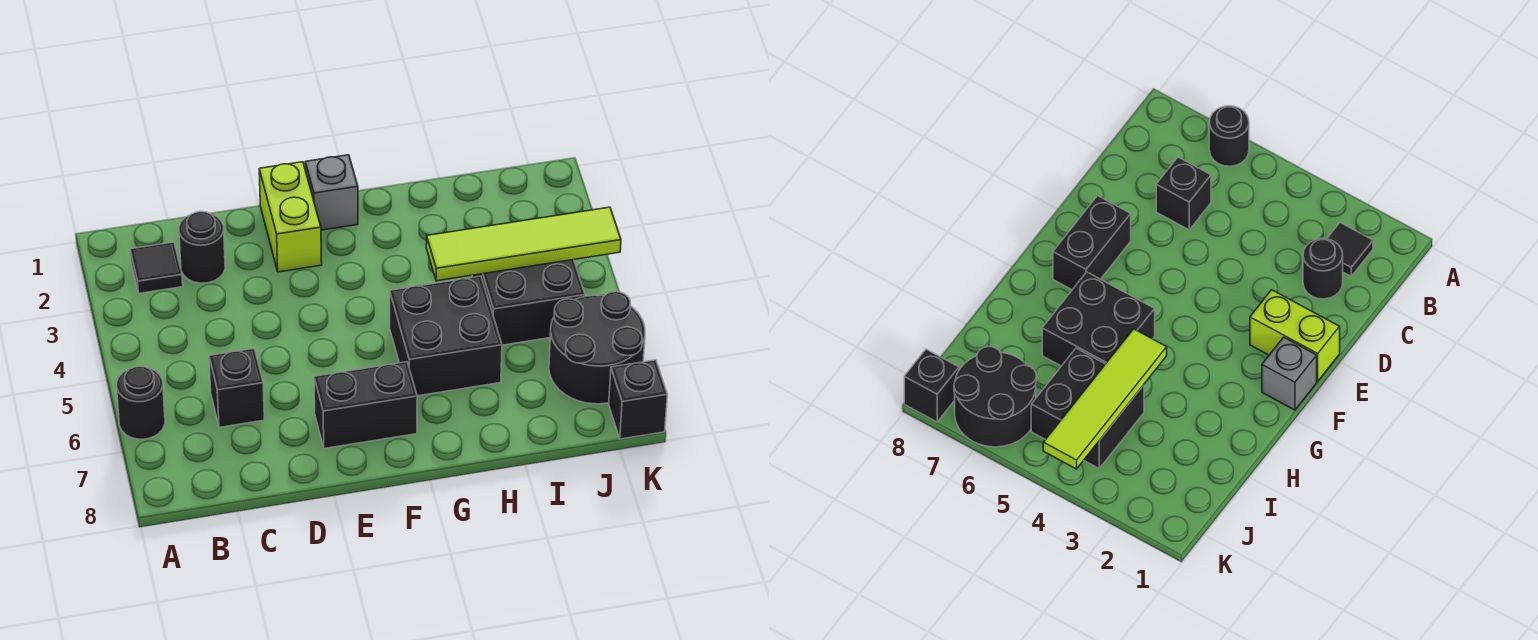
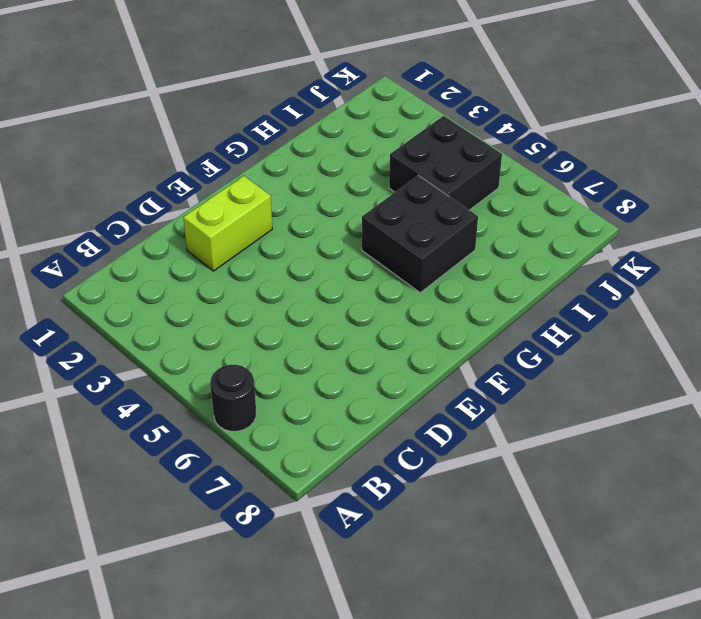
lime brick D2:E2 level 1 -> lime brick E1:E2 level 1
none -> black tile B2 level 1
none -> black round brick C2 level 1
none -> black brick C6 level 1

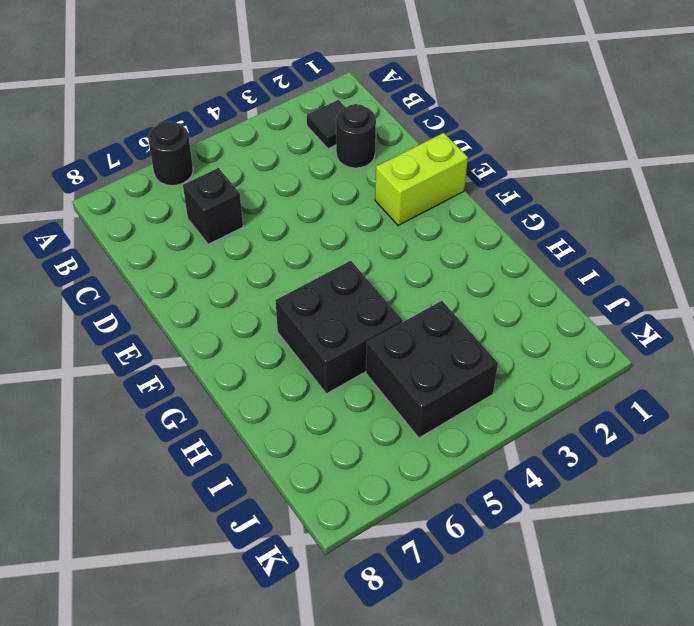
none -> black brick E7:F7 level 1
none -> grey brick F1 level 1
none -> black round brick J6:K7 level 1

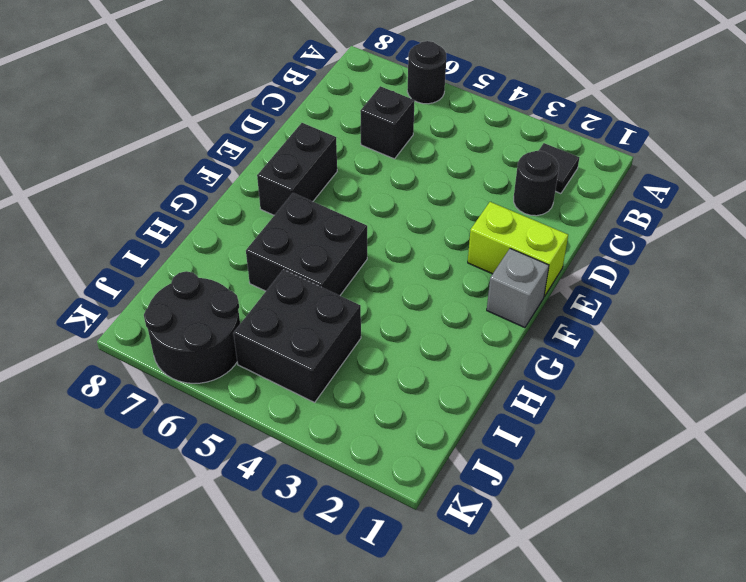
none -> black brick K8 level 1
none -> lime tile H4:K4 level 2

